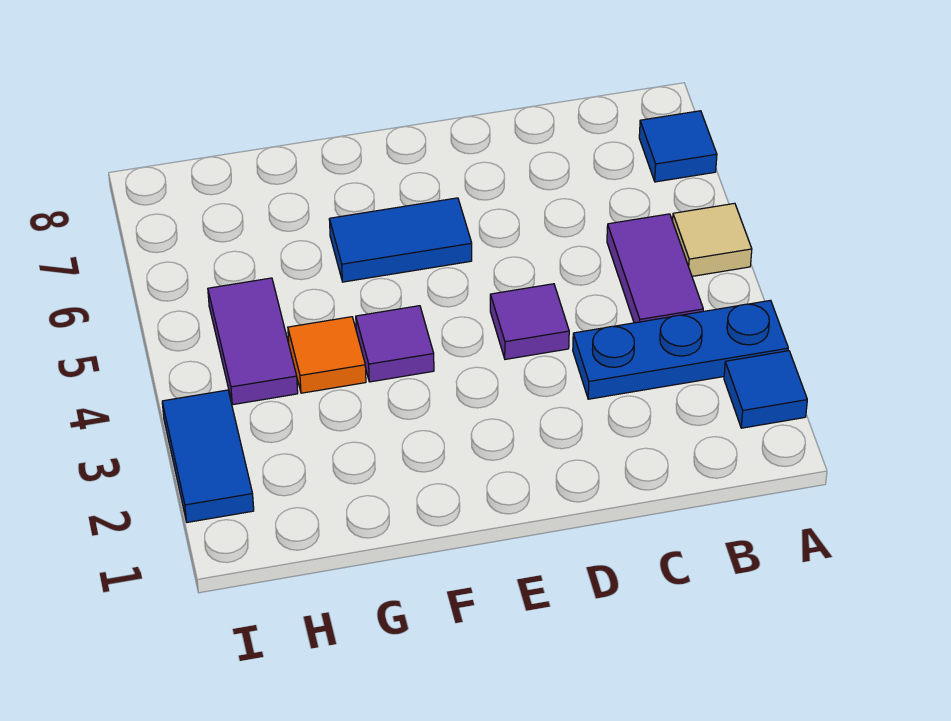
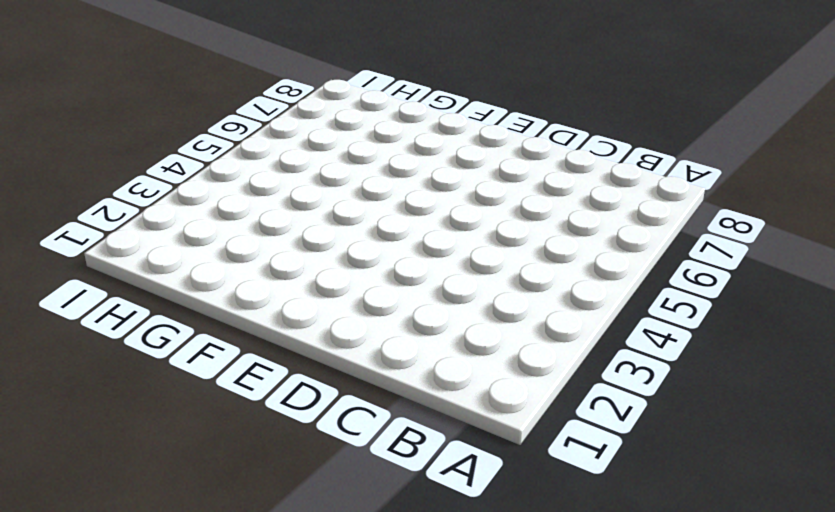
none -> blue tile A2 level 1
none -> blue plate A3:C3 level 1

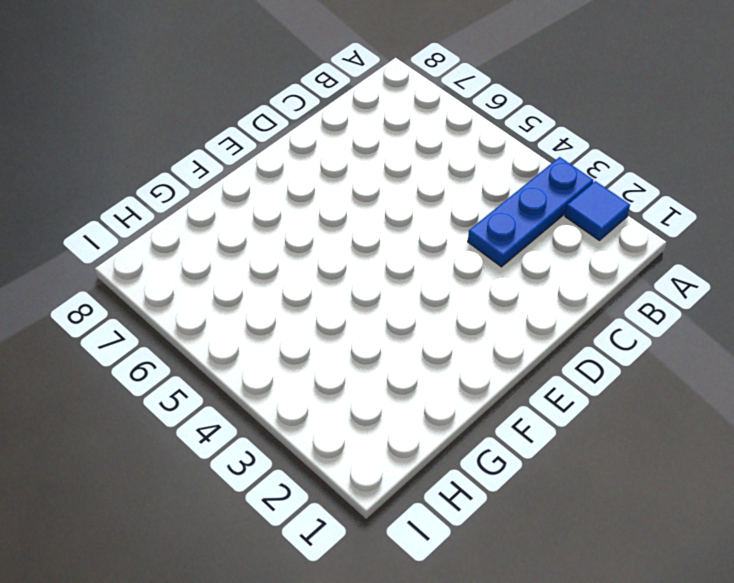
none -> tan tile A5 level 1
none -> blue tile A7 level 1

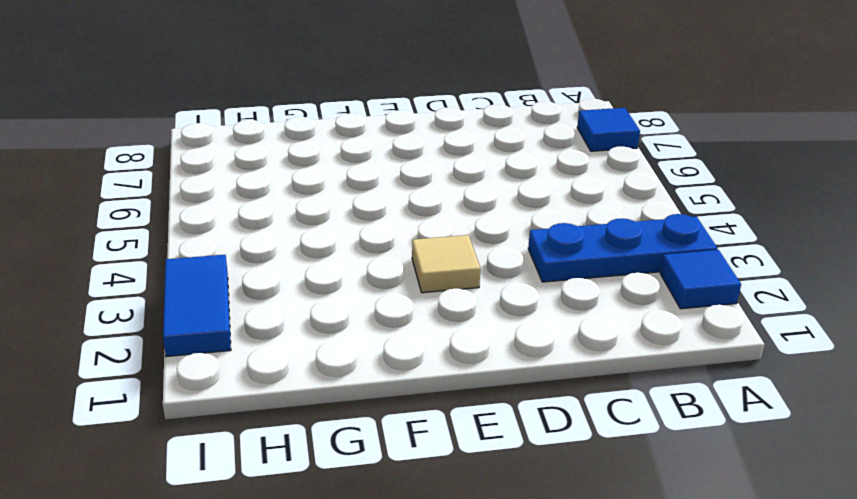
tan tile E3 level 1 -> tan tile A5 level 1
none -> purple tile B4:B5 level 1
none -> purple tile D4 level 1

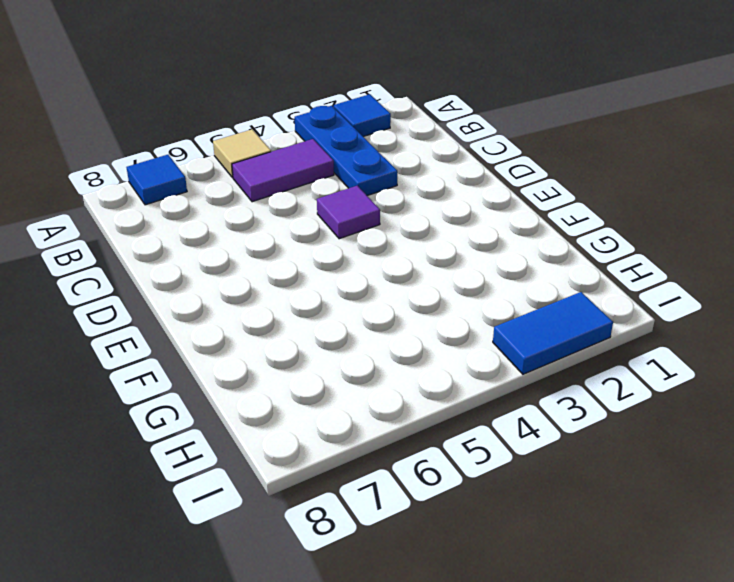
none -> blue tile E6:F6 level 1
none -> purple tile F4 level 1

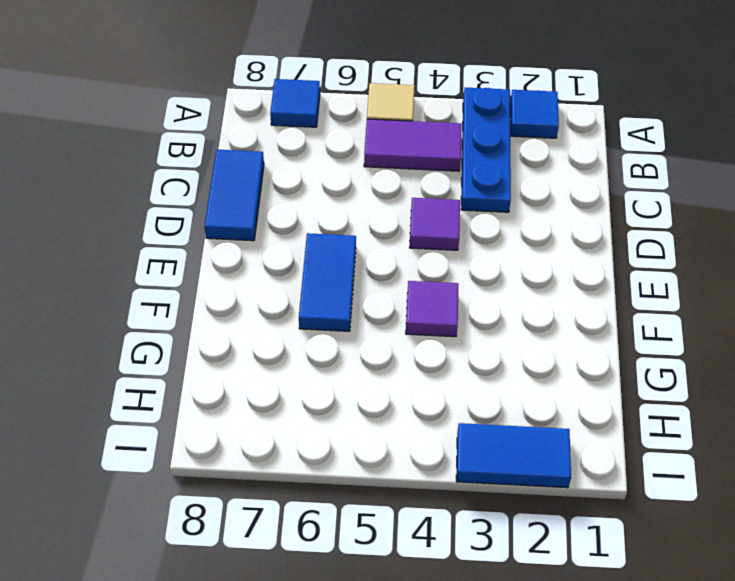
blue tile C8:D8 level 1 -> none
none -> orange tile G4 level 1
none -> purple tile H4:H5 level 1

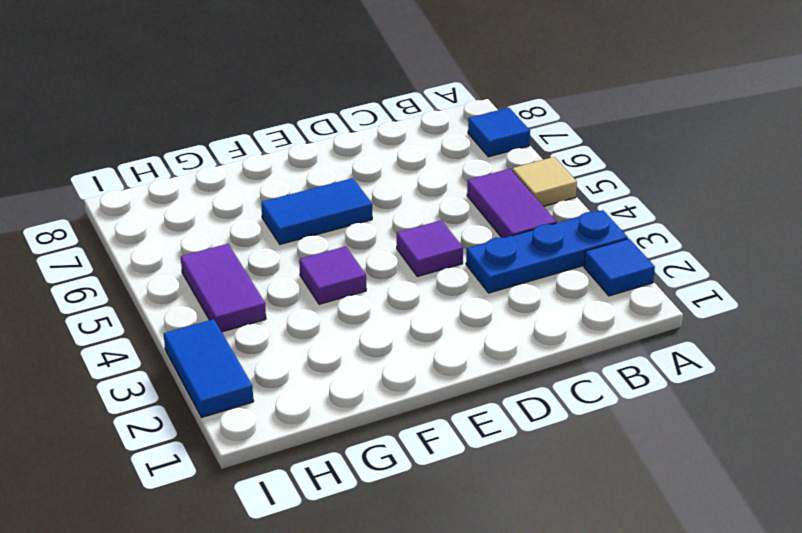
none -> orange tile G4 level 1

